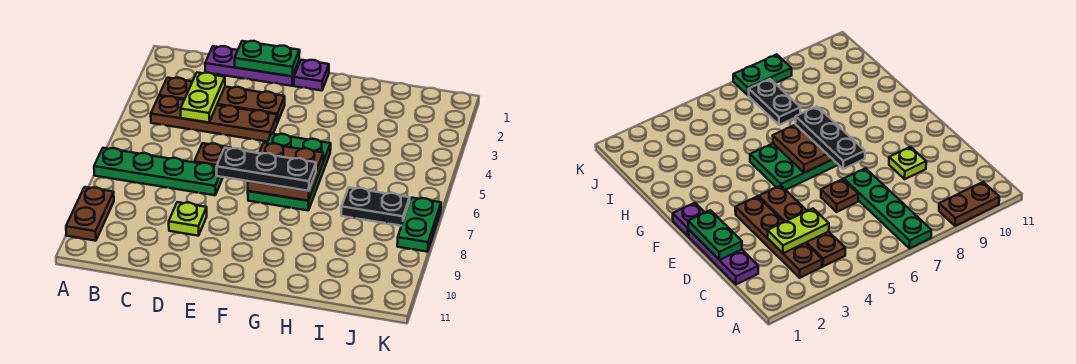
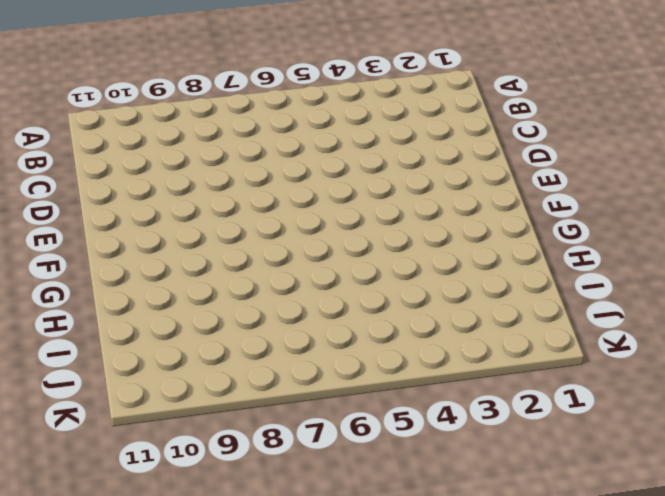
none -> green plate A7:D7 level 1
none -> brown plate A9:A10 level 1
none -> brown plate B3:E3 level 1

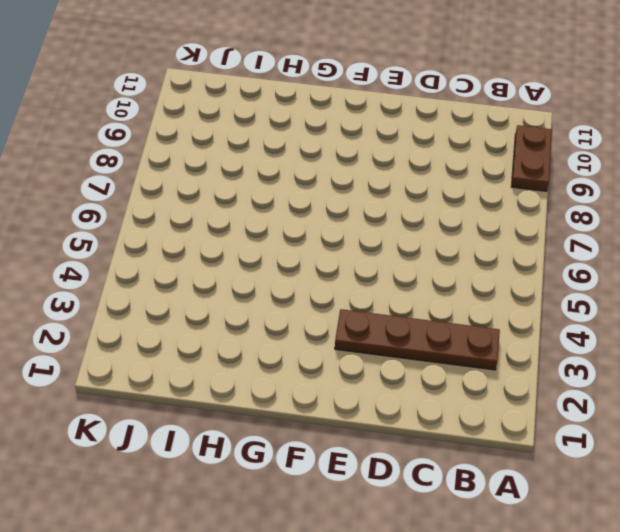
none -> green plate A7:D7 level 1
none -> brown plate B4:E4 level 1
none -> purple plate C1:E1 level 1

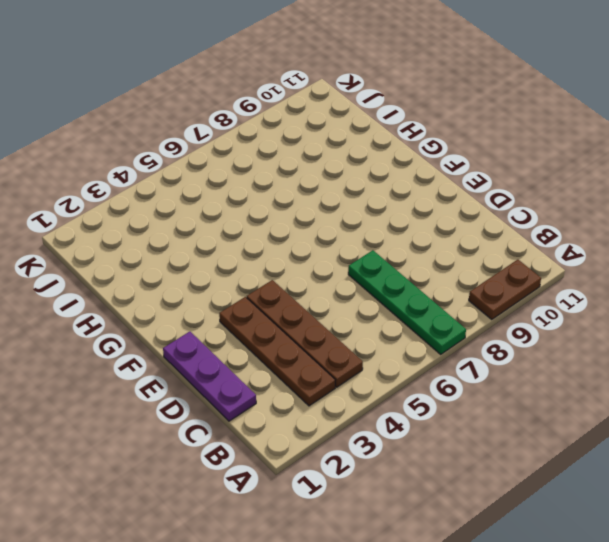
none -> brown plate D6 level 1
none -> lime plate D9 level 1
none -> purple plate F1 level 1

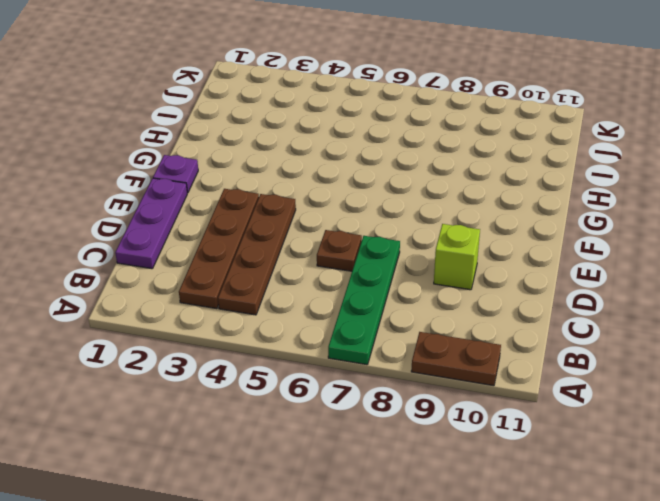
lime brick D9 level 1 -> lime plate D9 level 1
none -> green plate F5:G7 level 1
none -> black plate I7:J7 level 1
none -> green plate K7:K8 level 1

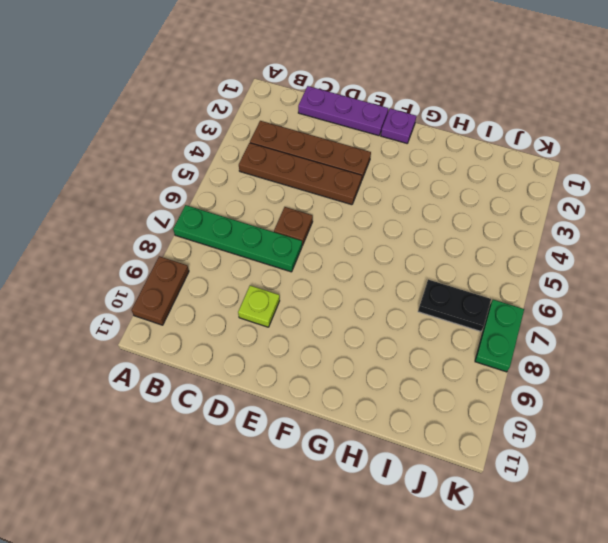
none -> green plate F5:G7 level 1
none -> lime plate C3:C4 level 2
none -> green plate D1:E1 level 2

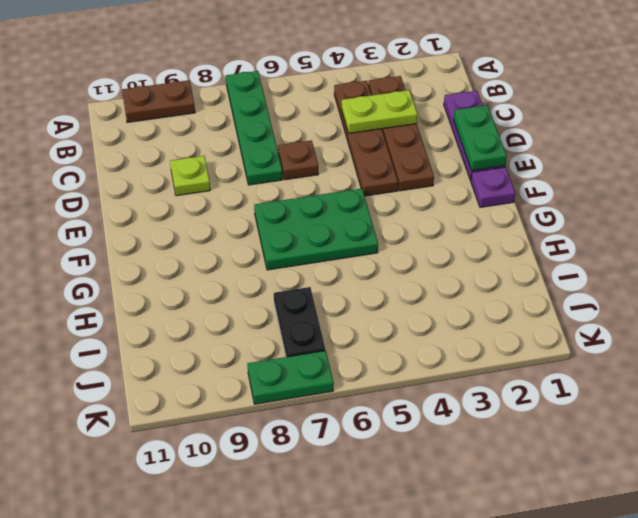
none -> brown plate F6:G7 level 2
none -> black plate E7:G7 level 3

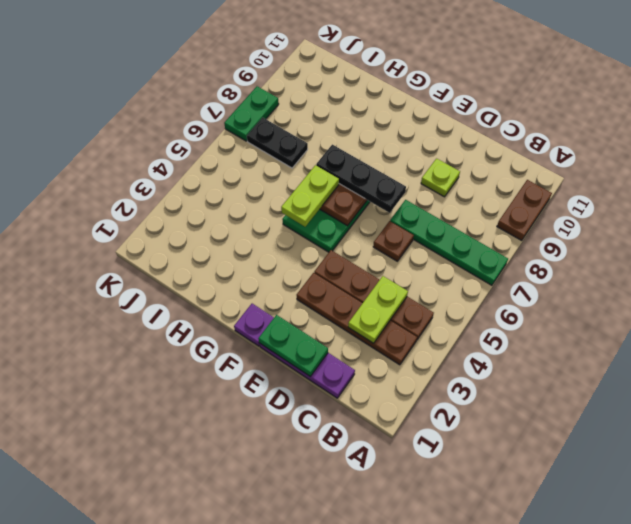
lime plate G5:G6 level 3 -> none

